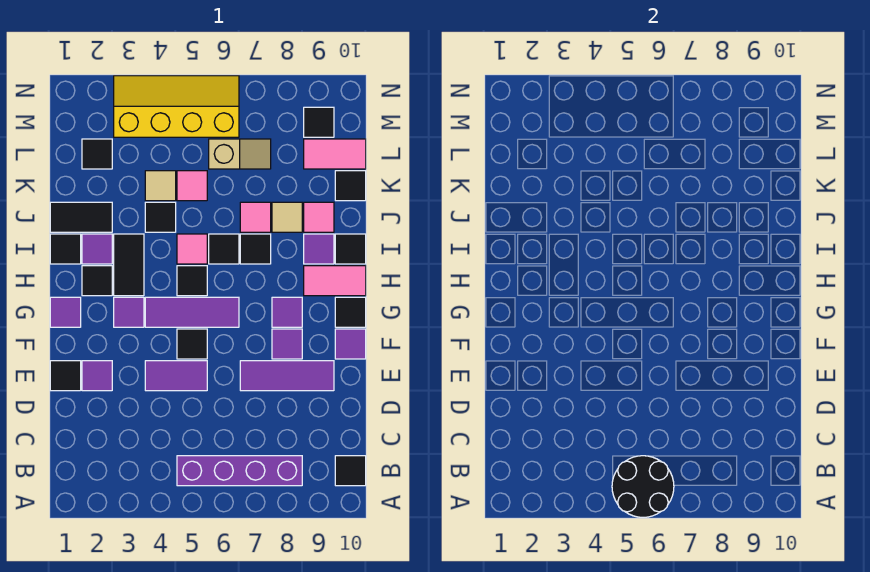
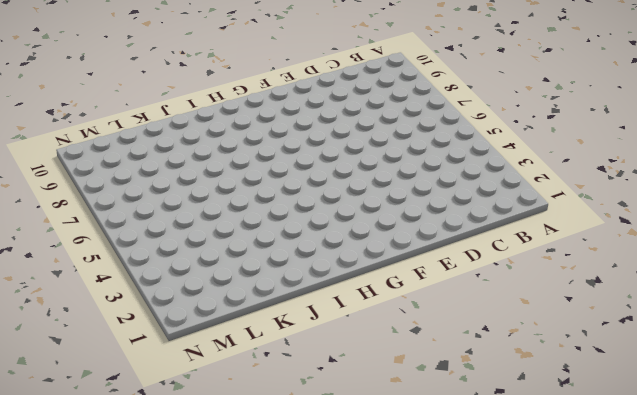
none -> purple brick B5:B8 level 1
none -> black tile B10 level 1
none -> black tile E1 level 1
none -> purple tile E2 level 1

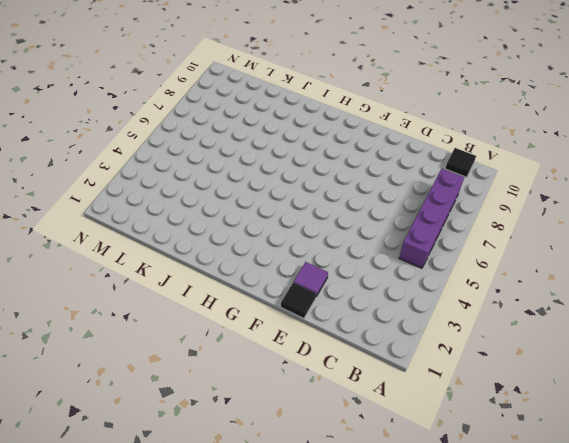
none -> purple tile E4:E5 level 1
none -> purple tile E7:E9 level 1
none -> black tile F5 level 1
none -> purple tile F8 level 1

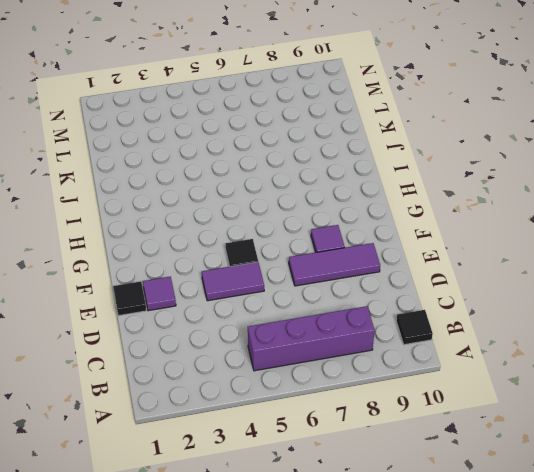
none -> purple tile F10 level 1
none -> purple tile G1 level 1
none -> purple tile G3 level 1
none -> purple tile G4:G6 level 1

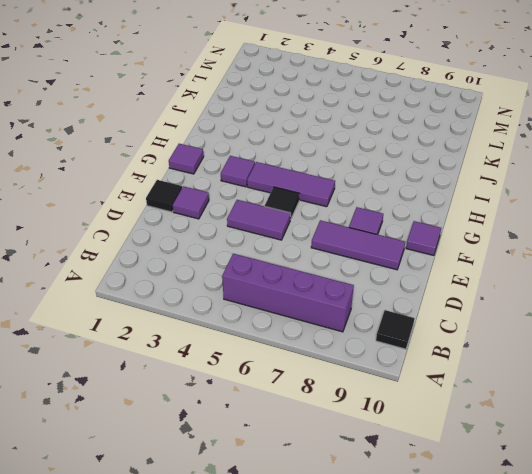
none -> purple tile G8 level 1
none -> black tile G10 level 1
none -> black tile H2 level 1
none -> black tile H3:I3 level 1

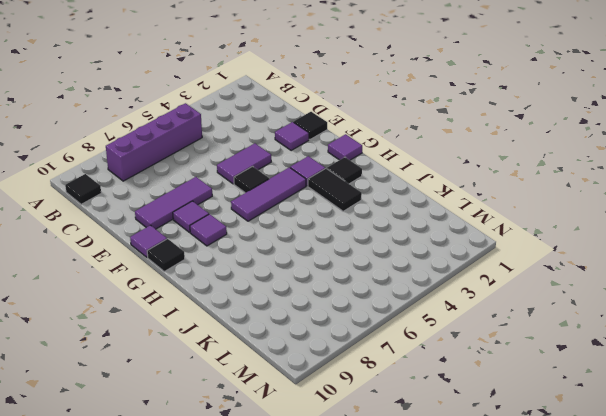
none -> black tile H5 level 1
none -> pink tile H9:H10 level 1
none -> black tile I1 level 1
none -> purple tile I2 level 1

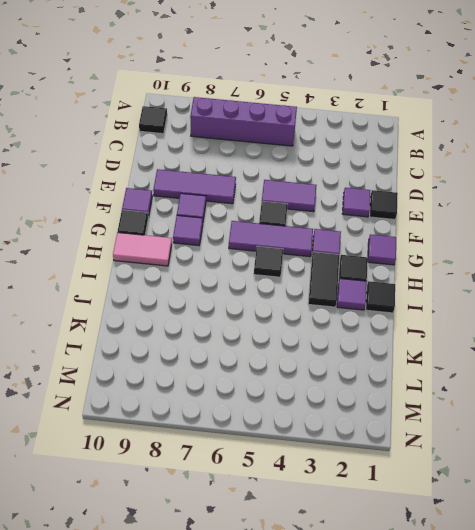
none -> pink tile I5 level 1
none -> black tile I6 level 1
none -> black tile I7 level 1
none -> purple tile I9 level 1

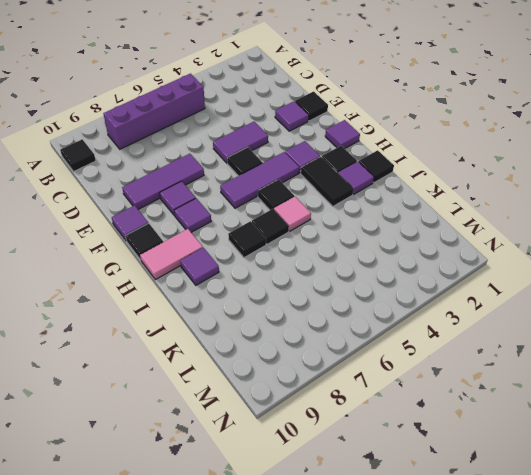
none -> black tile I10 level 1
none -> black tile J1:J2 level 1
none -> black tile J4 level 1
none -> pink tile J7 level 1

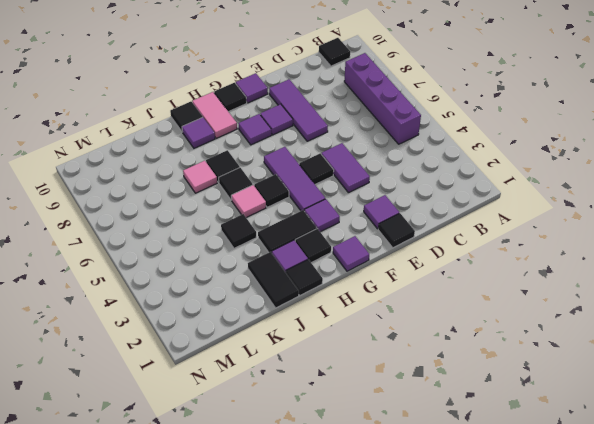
none -> tan tile J8 level 1
none -> pink tile J9 level 1
none -> tan tile K4 level 1
none -> pink tile K5 level 1

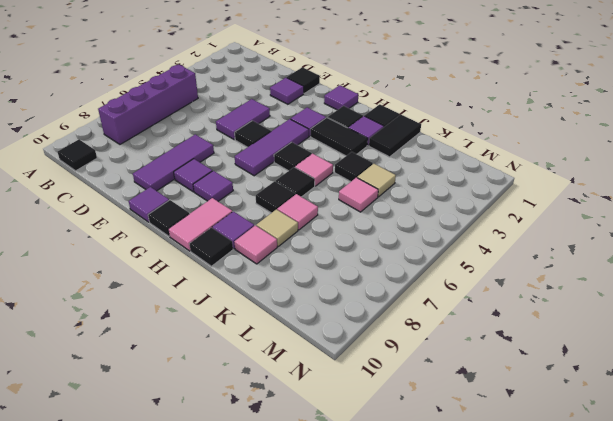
none -> black tile K10 level 1
none -> black tile L2 level 1
none -> tan slope L6:L7 level 1 top 6
none -> pink tile L9:L10 level 1

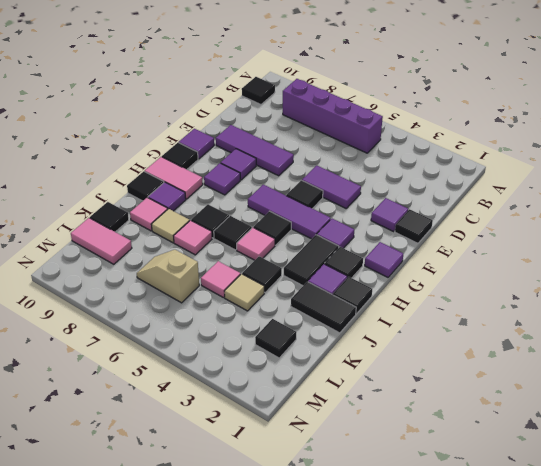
none -> yellow slope M3:N6 level 1 top M
none -> black tile M9 level 1
none -> black round brick A5:B6 level 2

